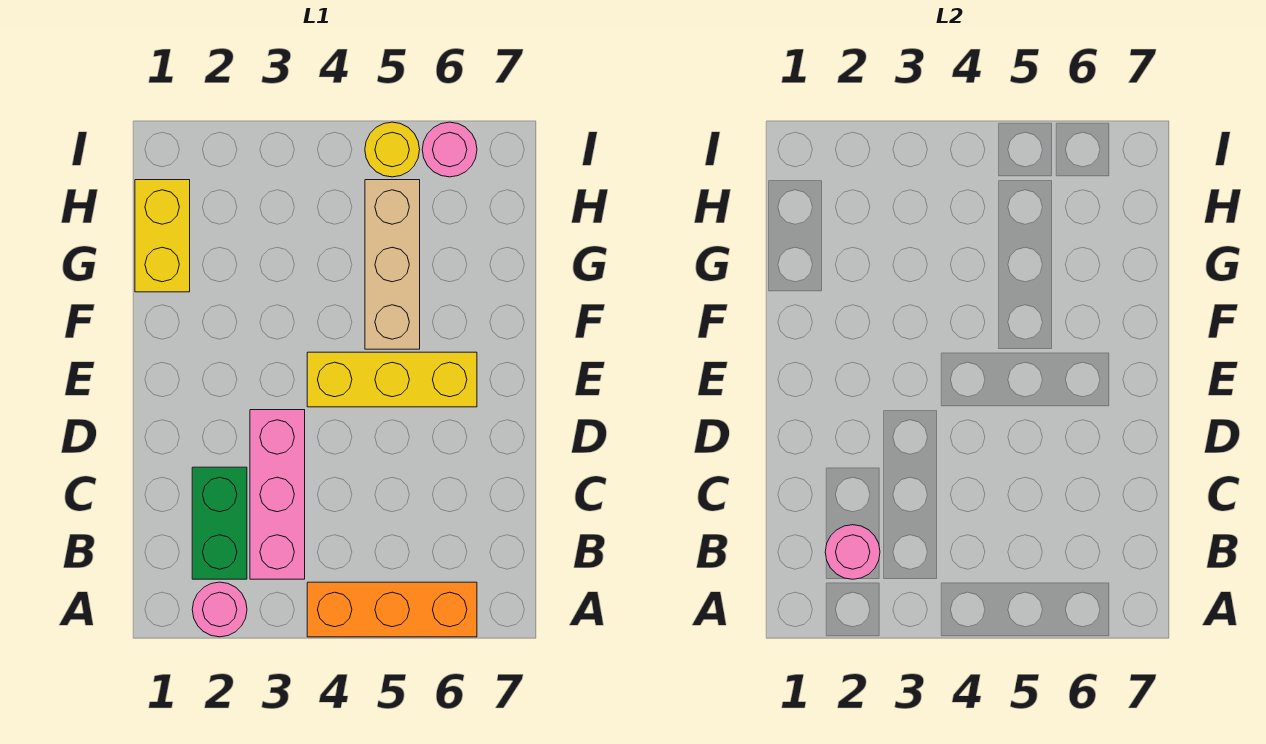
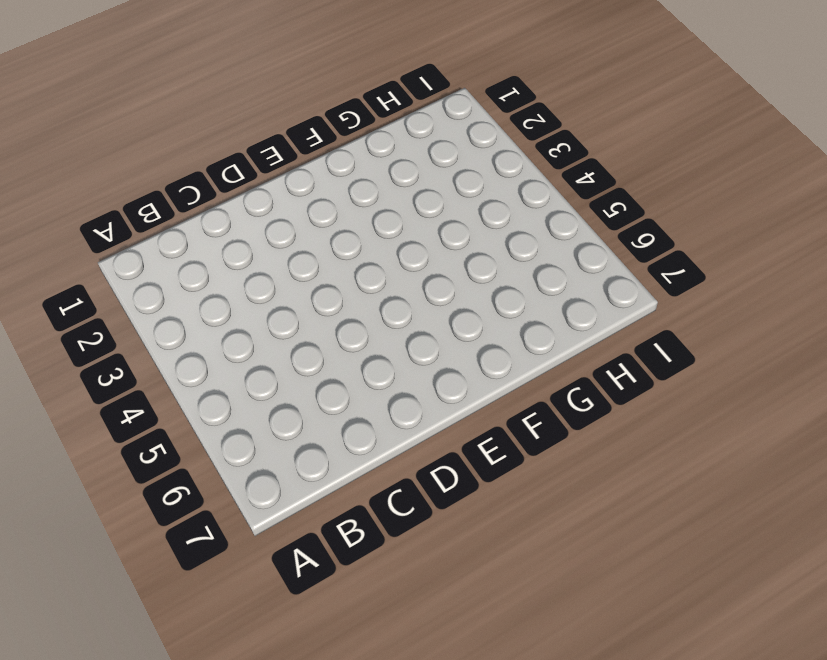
none -> pink round brick A2 level 1
none -> orange brick A4:A6 level 1

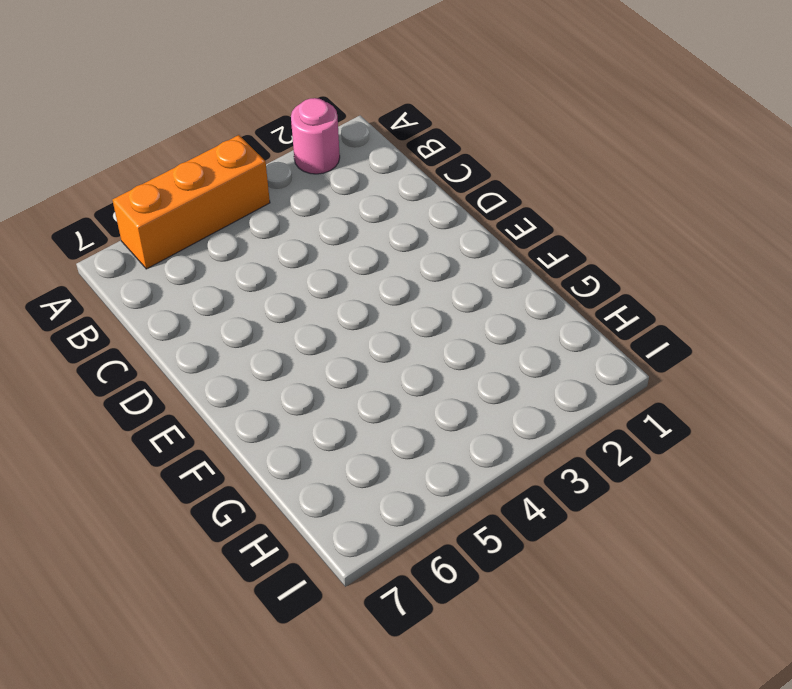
none -> green brick B2:C2 level 1
none -> pink brick B3:D3 level 1

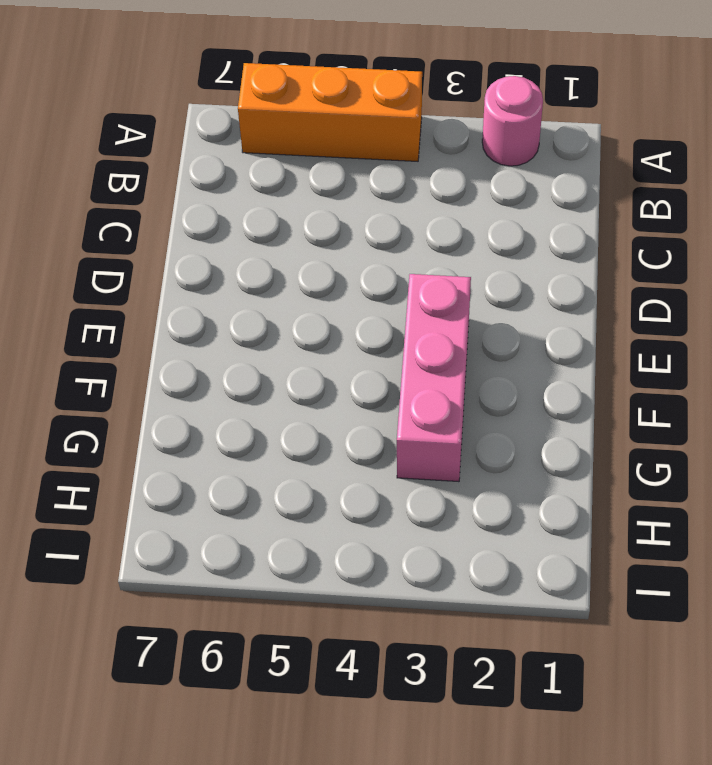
pink brick E3:G3 level 1 -> pink brick B3:D3 level 1
none -> green brick B2:C2 level 1
none -> yellow brick E4:E6 level 1

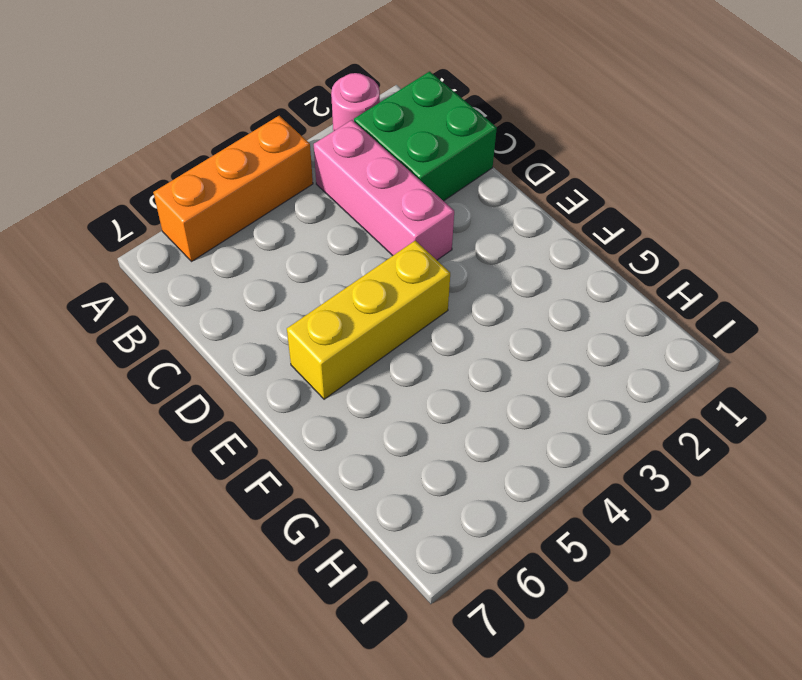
green brick B1:C2 level 1 -> green brick B2:C2 level 1
none -> tan brick F5:H5 level 1
none -> yellow brick G1:H1 level 1

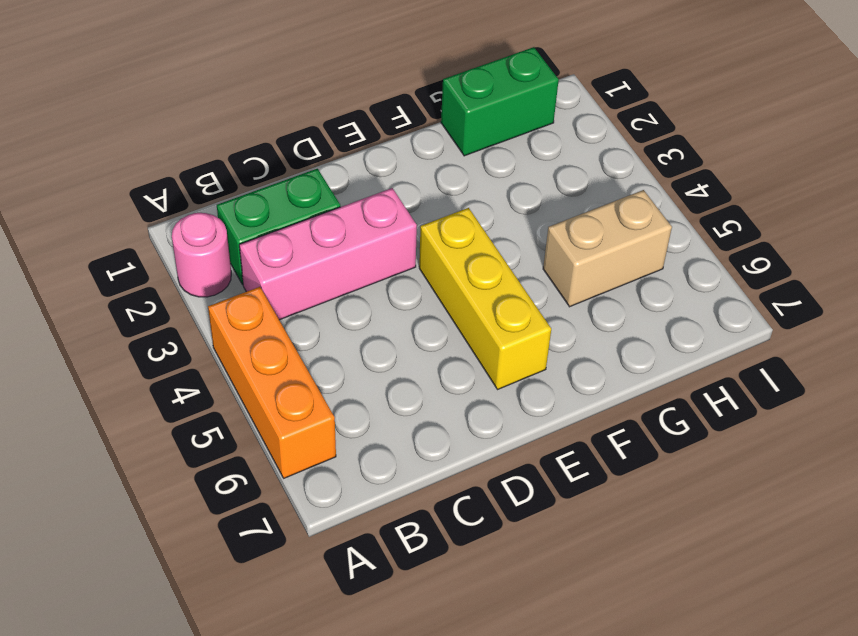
green brick G1:H1 level 1 -> yellow brick G1:H1 level 1
tan brick G5:H5 level 1 -> tan brick F5:H5 level 1
none -> yellow round brick I5 level 1
none -> pink round brick I6 level 1

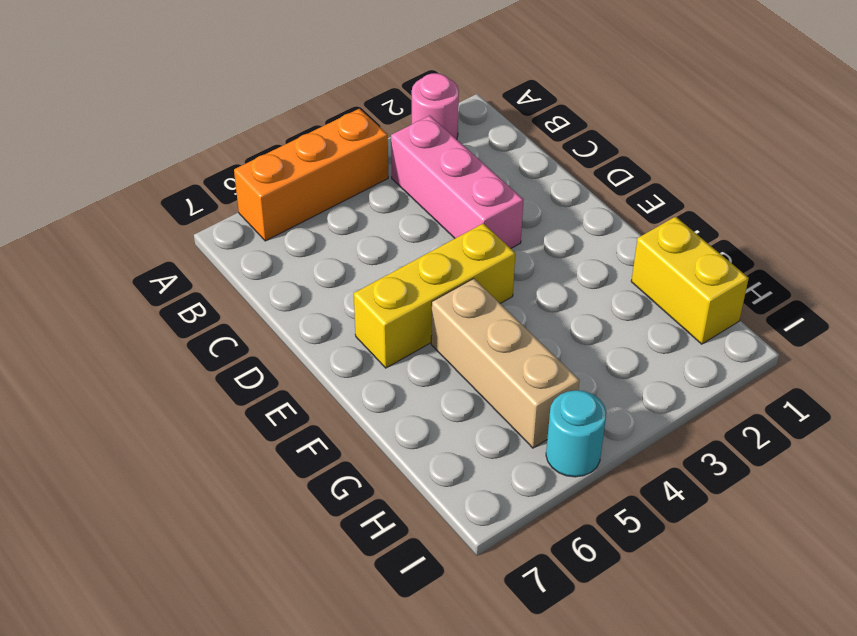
cyan round brick I5 level 1 -> yellow round brick I5 level 1
none -> green brick B2:C2 level 1
none -> pink round brick I6 level 1

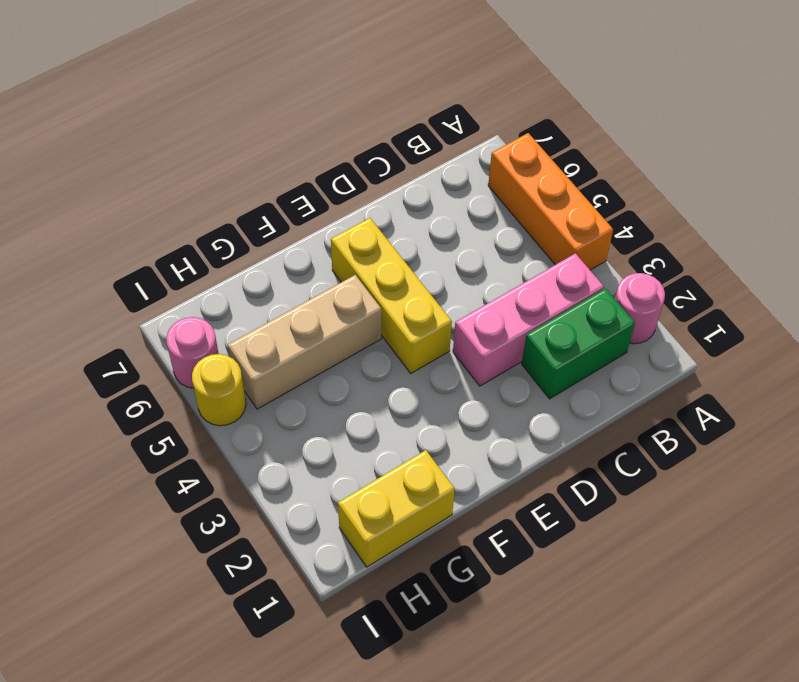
none -> pink round brick B2 level 2

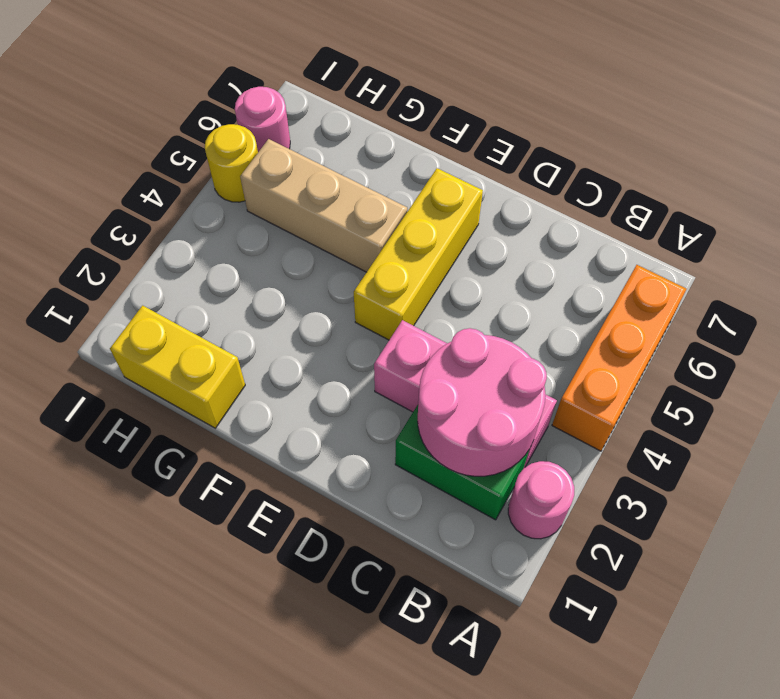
pink round brick B2:C3 level 2 -> pink round brick B2 level 2

